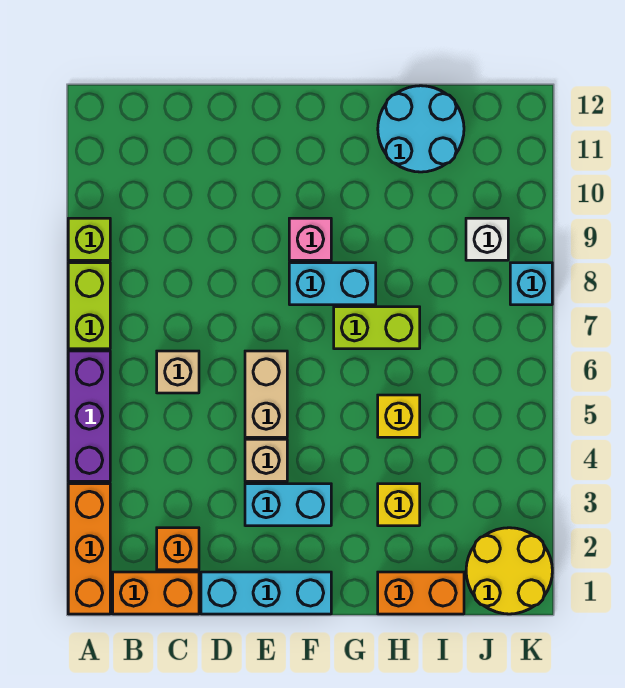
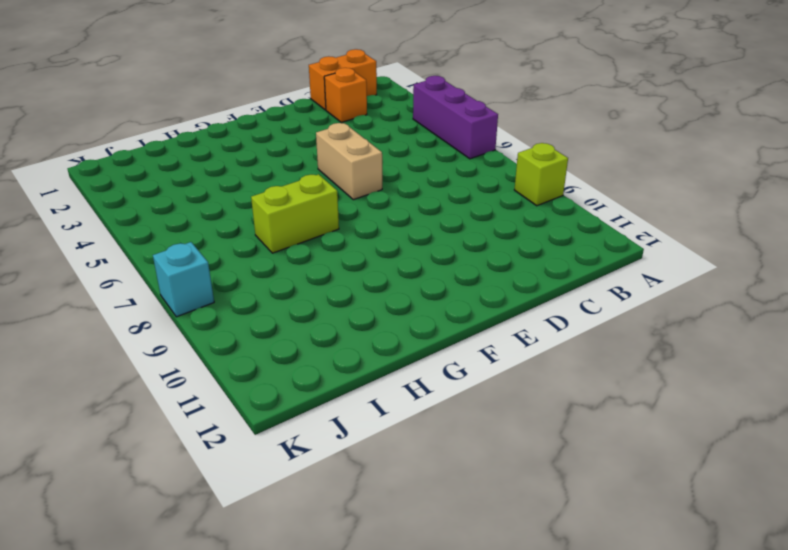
none -> orange brick A1:A3 level 1
none -> lime brick A7:A8 level 1
none -> tan brick C6 level 1

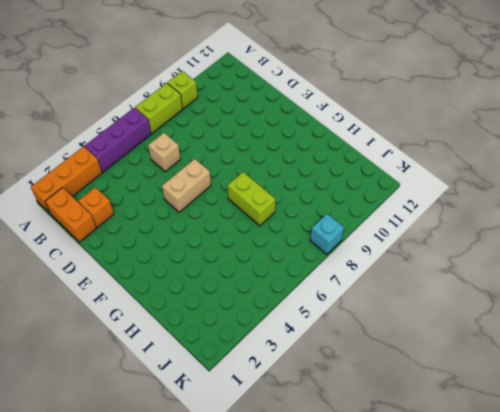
none -> cyan brick D1:F1 level 1
none -> cyan brick E3:F3 level 1
none -> tan brick E4 level 1

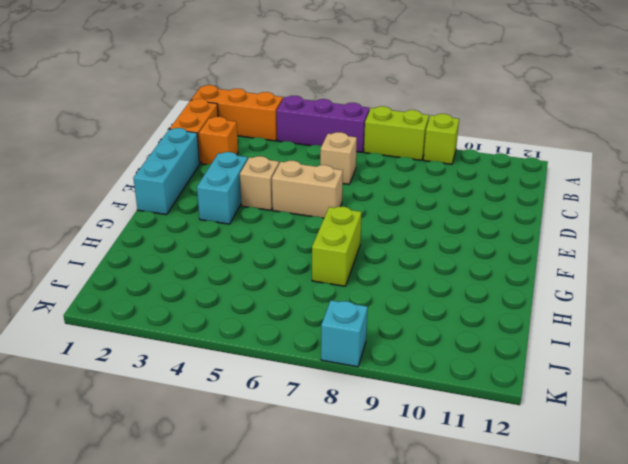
none -> cyan brick F8:G8 level 1
none -> pink brick F9 level 1
none -> orange brick H1:I1 level 1

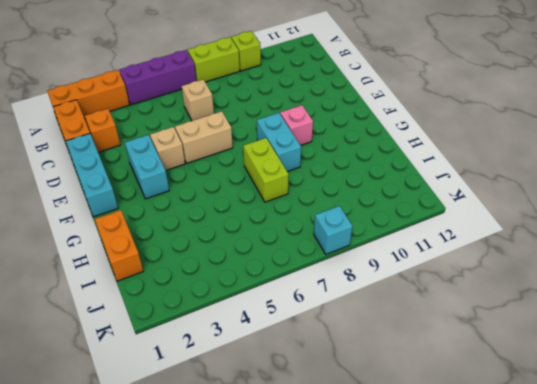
none -> yellow brick H3 level 1
none -> yellow brick H5 level 1
none -> cyan round brick H11:I12 level 1

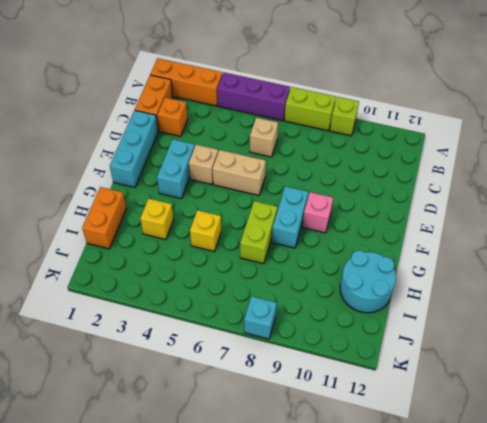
none -> yellow round brick J1:K2 level 1
none -> white brick J9 level 1

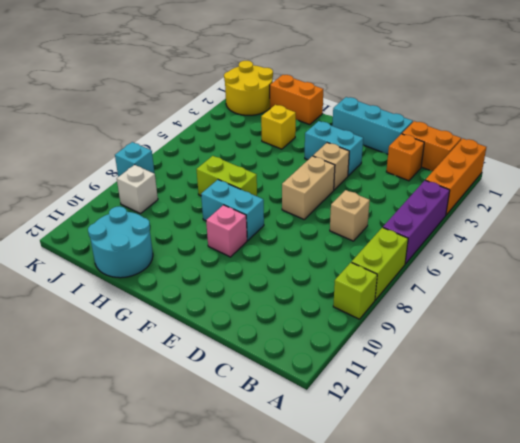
none -> yellow brick H5 level 1

